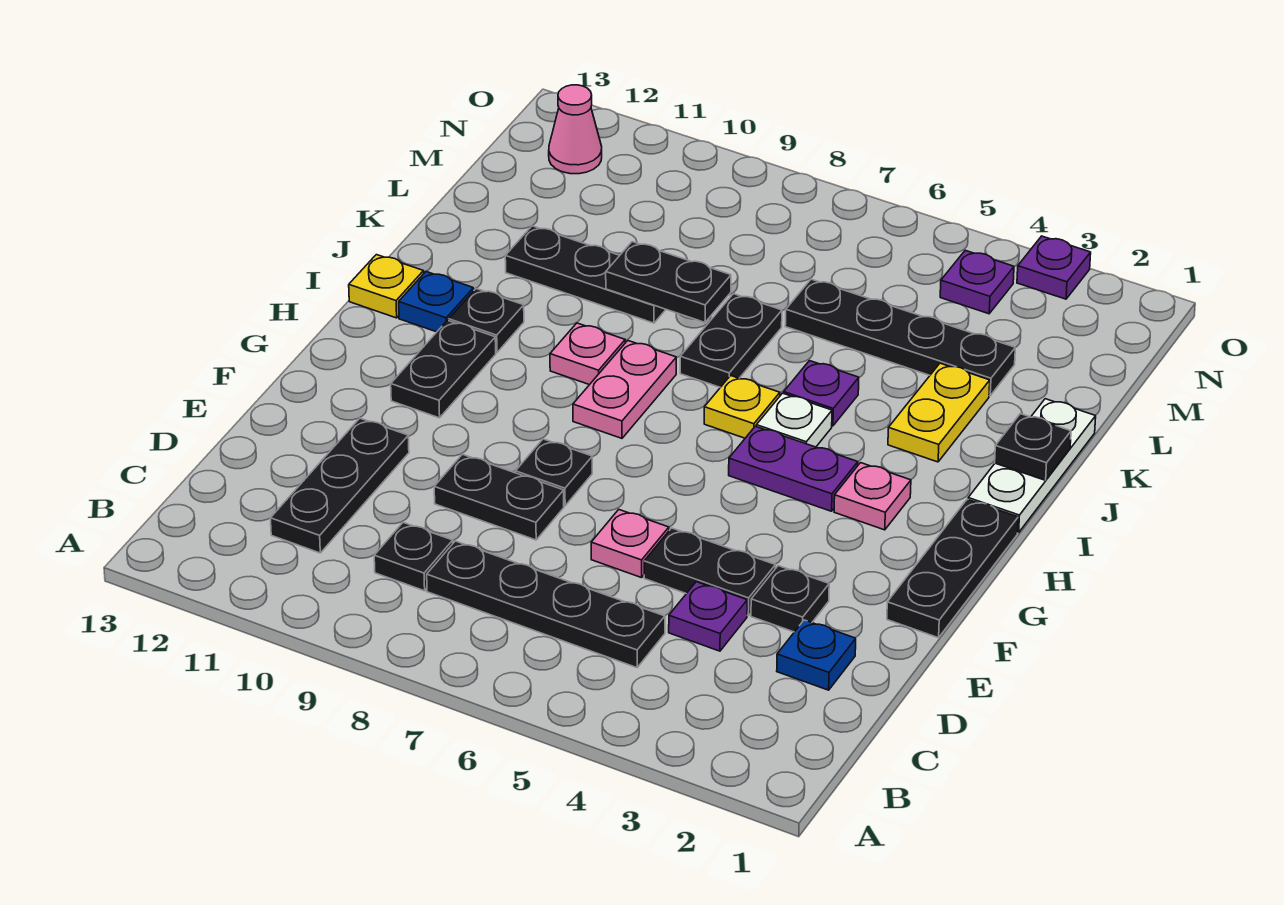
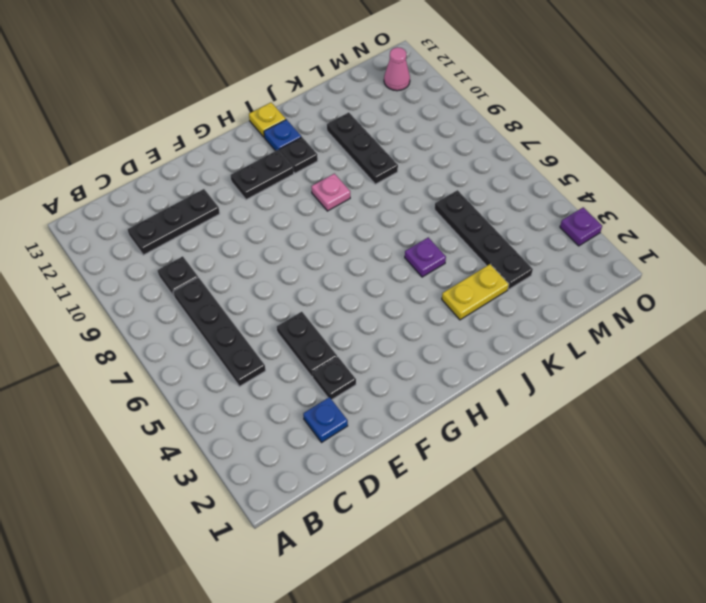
none -> purple plate D4 level 1
none -> pink plate E6 level 1
none -> black plate E8:E9 level 1
none -> black plate F1:H1 level 1

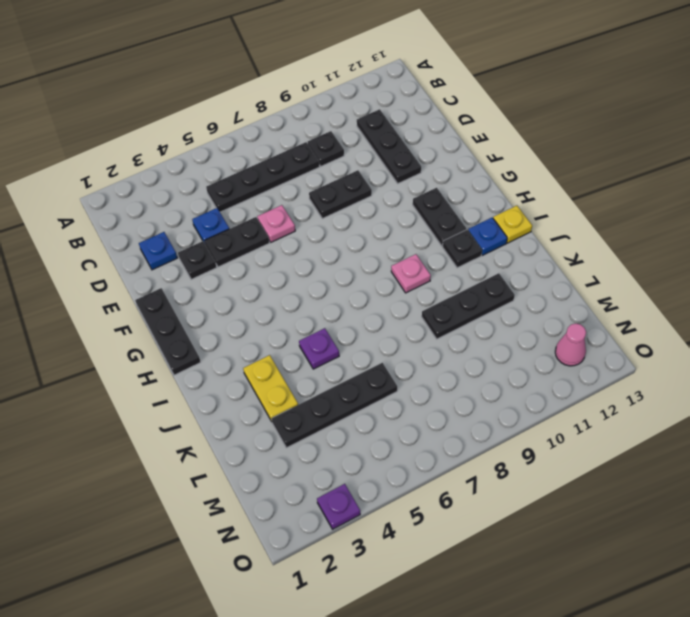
blue plate D4 level 1 -> purple plate D4 level 1
none -> black plate F8 level 1
none -> pink plate H3 level 1
none -> purple plate H4:H5 level 1
none -> pink plate H8:I8 level 1

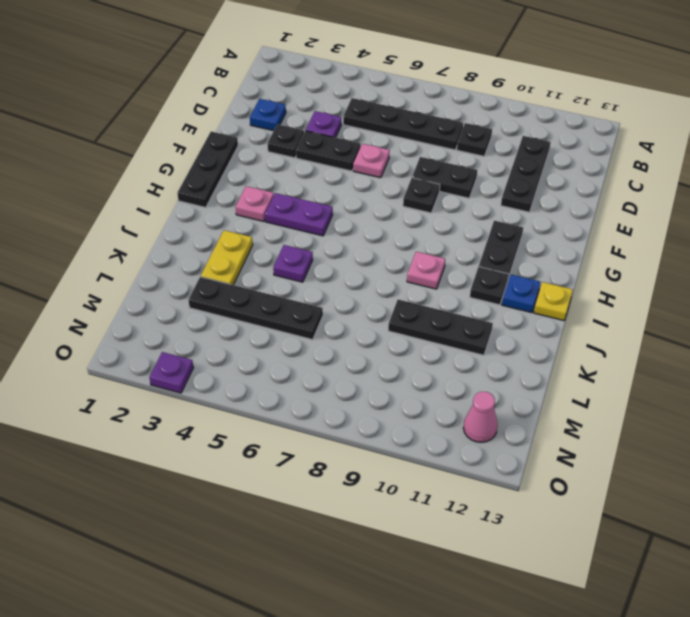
none -> pink plate H8:I8 level 1
none -> white plate I1:K1 level 1
none -> white plate I5 level 1
none -> yellow plate I6 level 1

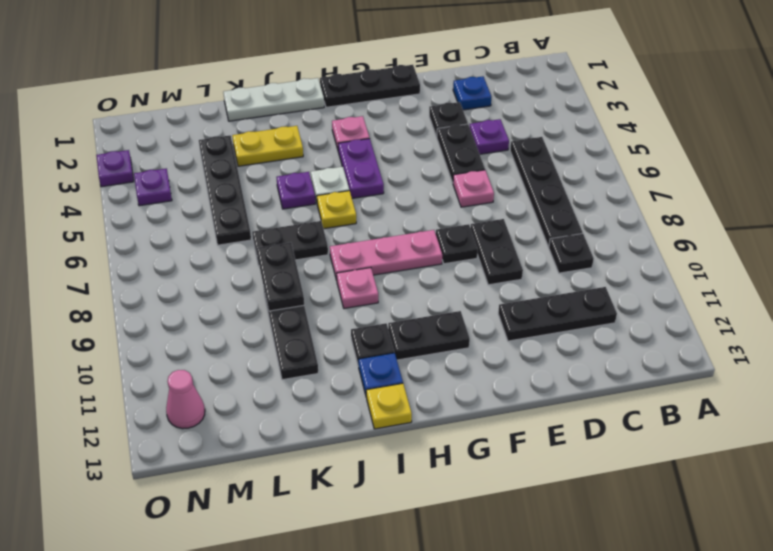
pink plate G8:I8 level 1 -> pink plate H8:I8 level 1
none -> black plate J1 level 2

